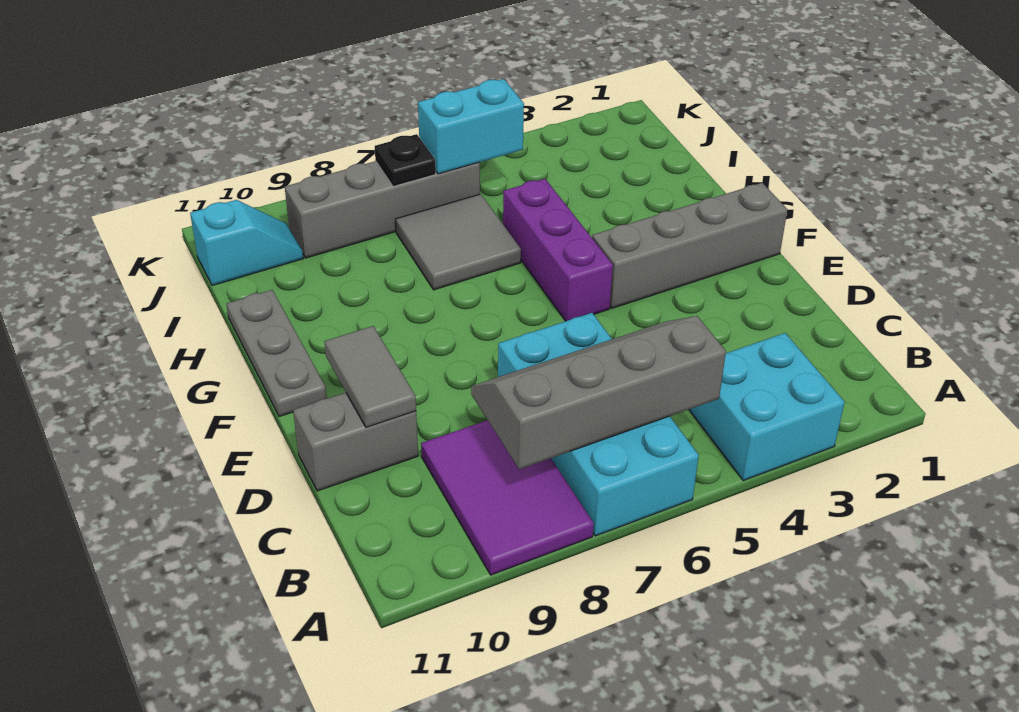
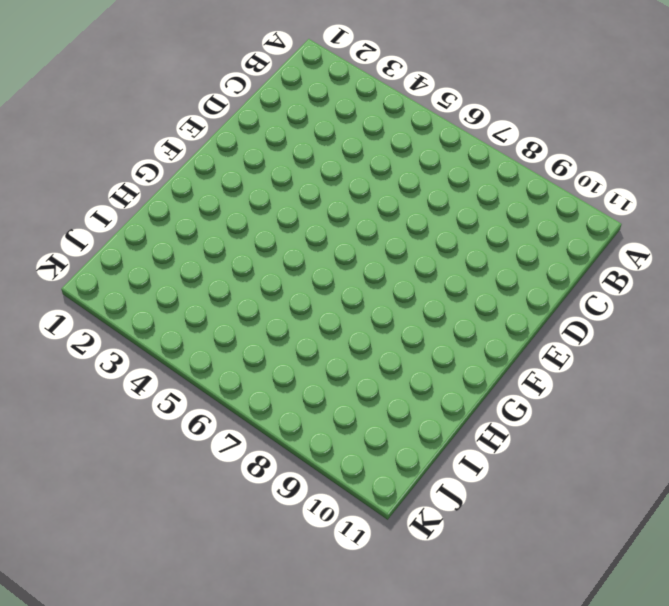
none -> cyan brick A3:B4 level 1
none -> cyan brick A6:D7 level 1
none -> purple tile A8:C9 level 1

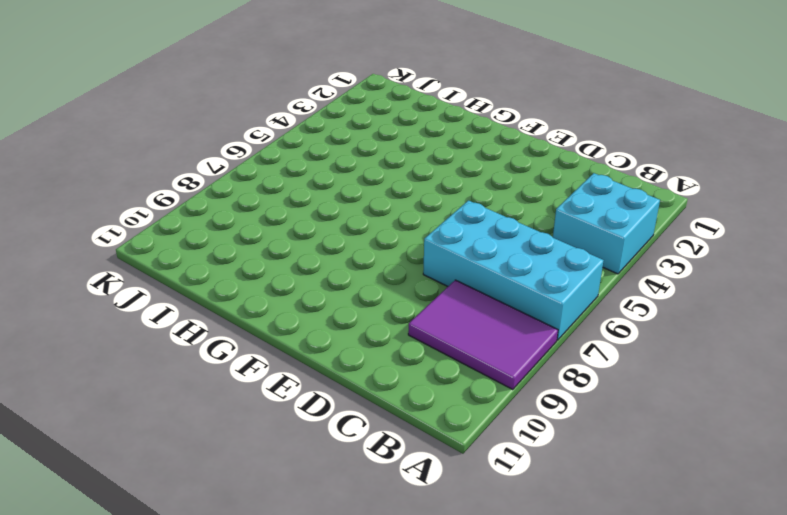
none -> grey brick D10:D11 level 1
none -> grey brick F1:F4 level 1
none -> purple brick F5:H5 level 1

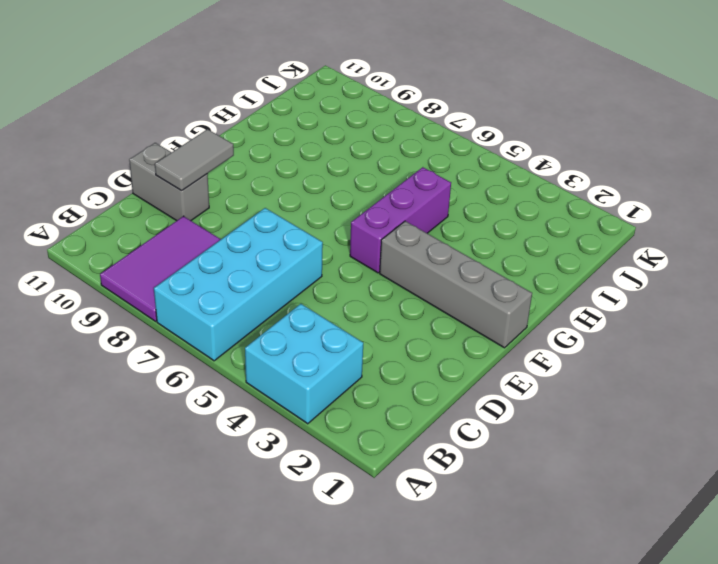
none -> grey plate F11:H11 level 1
none -> grey tile H6:I7 level 1
none -> grey brick J6:J9 level 1

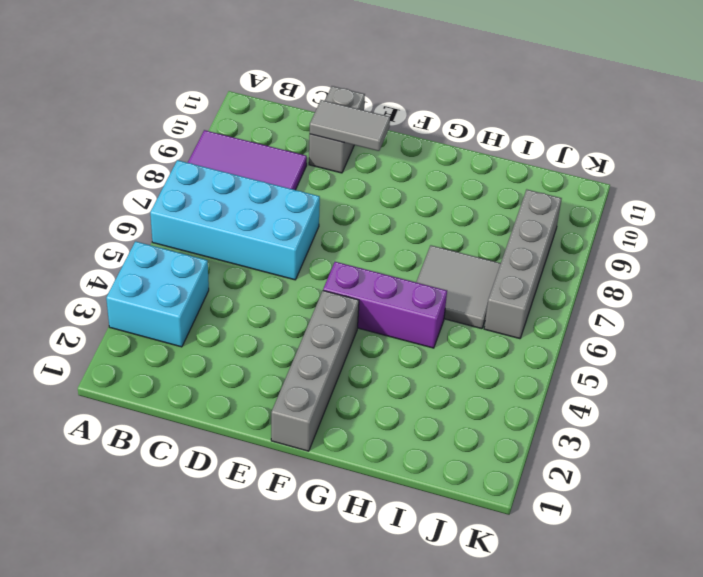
none -> grey plate F11:H11 level 1
none -> cyan slope J10:J11 level 1 top 11
none -> grey slope B5:C8 level 2 top B

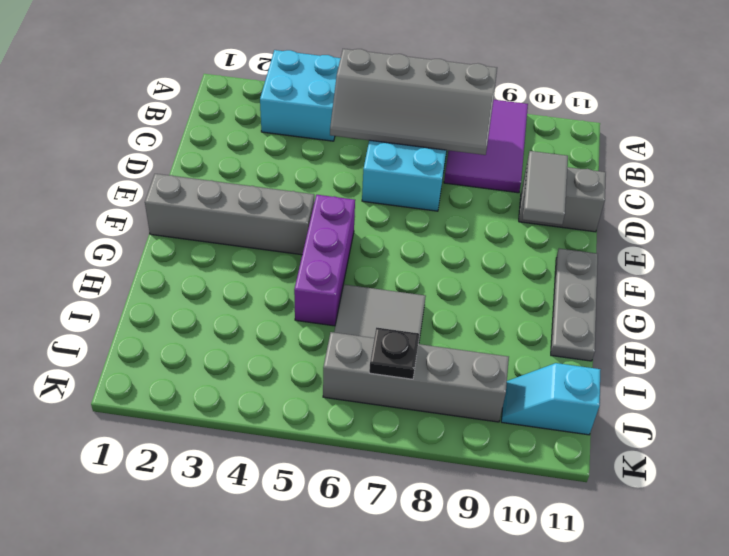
none -> cyan brick J5:J6 level 2

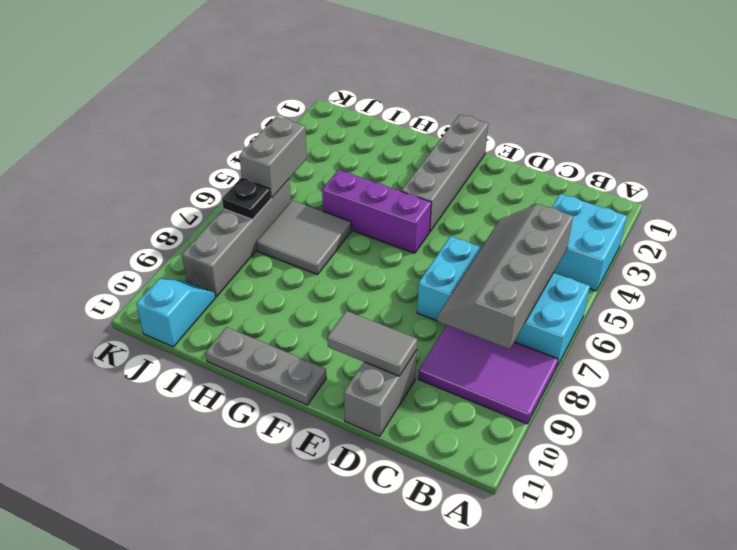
grey brick J5:J6 level 2 -> cyan brick J5:J6 level 2

